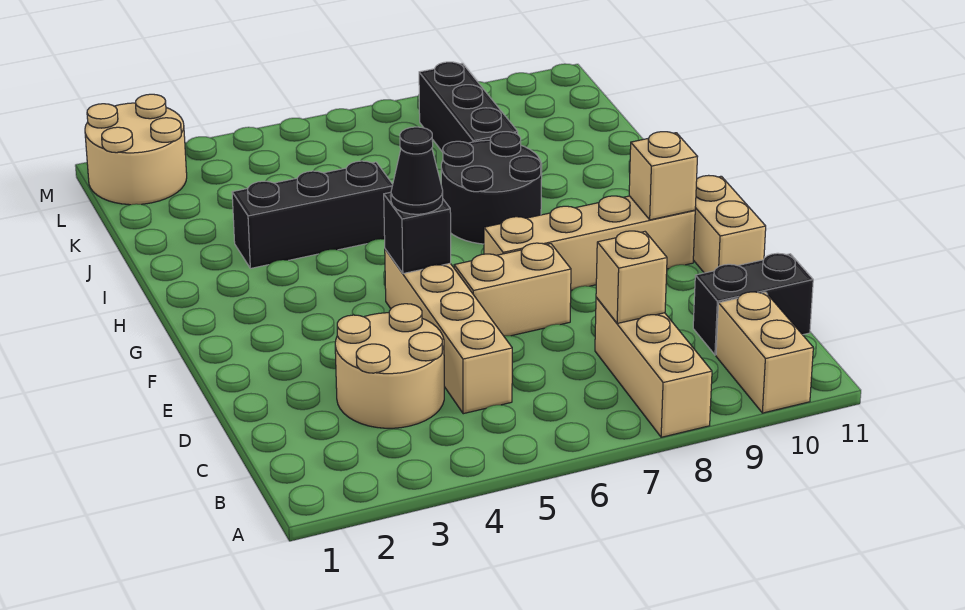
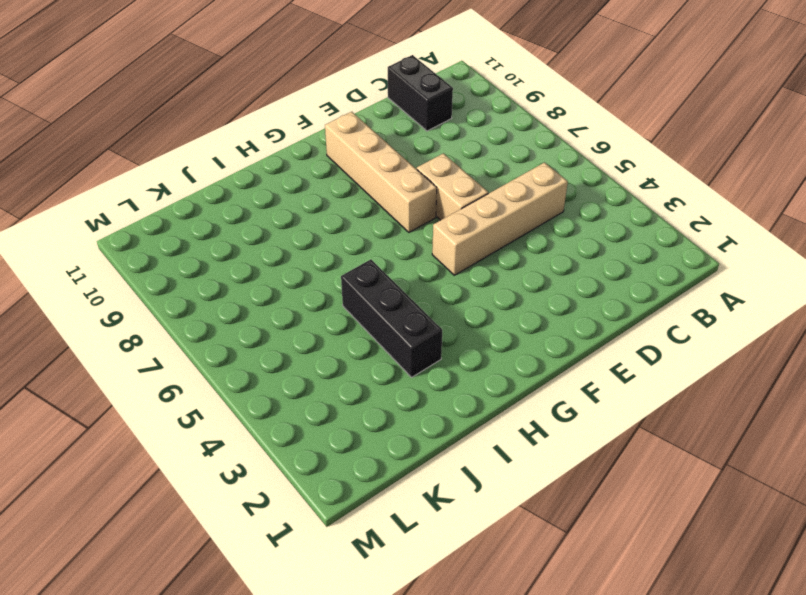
none -> tan brick A8:C8 level 1
none -> tan brick A10:B10 level 1
none -> tan round brick C3:D4 level 1

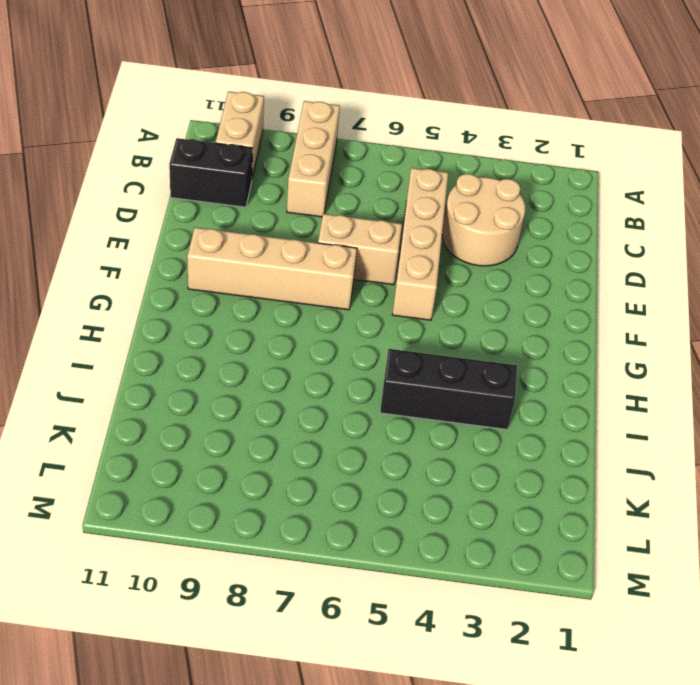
none -> tan brick E11:F11 level 1
none -> black round brick H7:I8 level 1
none -> black brick J8:L8 level 1

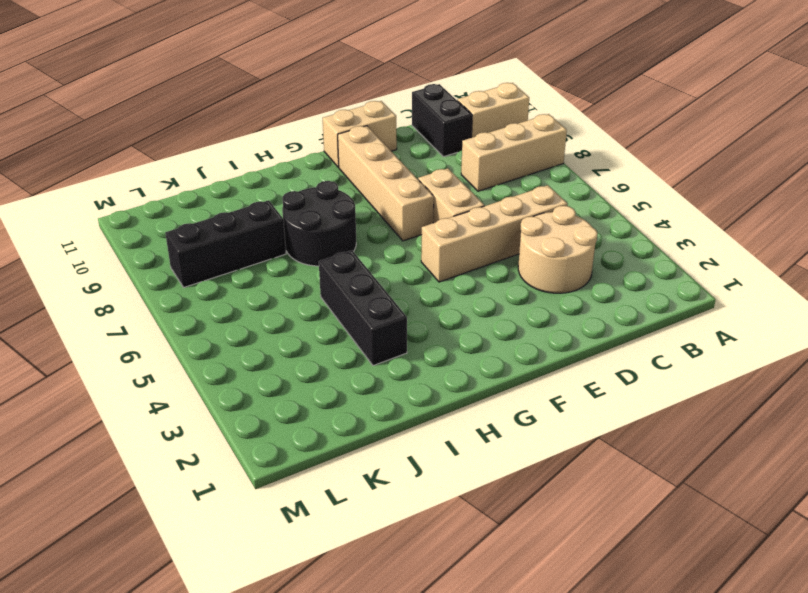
none -> tan round brick L1:M2 level 1
none -> tan brick C8 level 2
none -> black brick F5 level 2

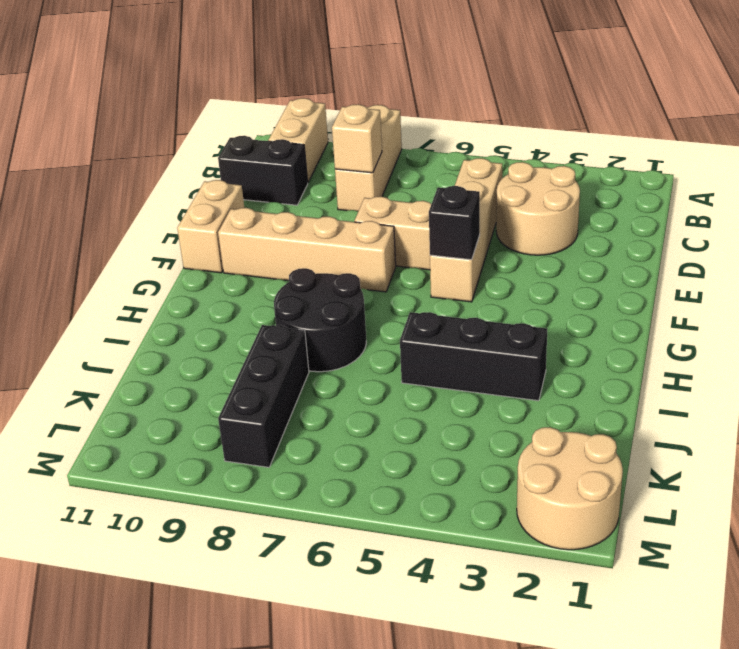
none -> tan brick F10 level 2
none -> black cone F5 level 3

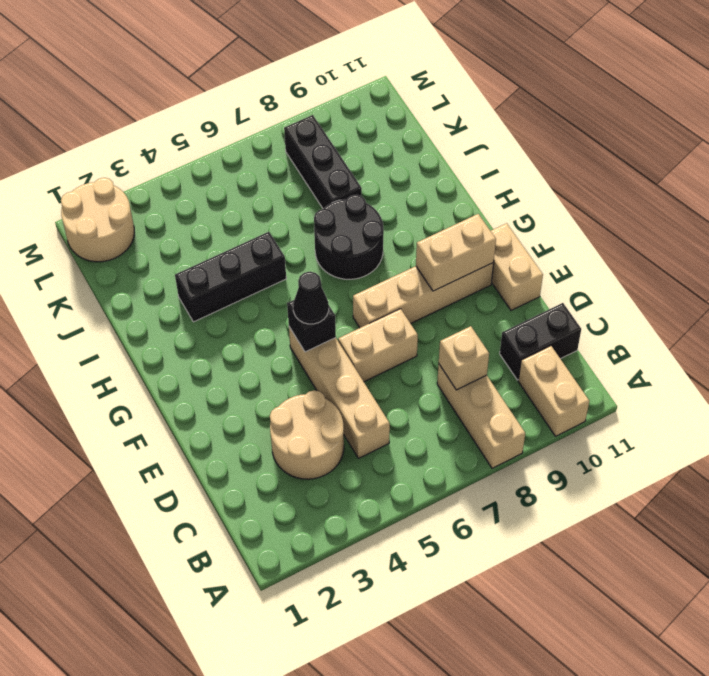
tan brick F9:F10 level 2 -> tan brick F10 level 2

